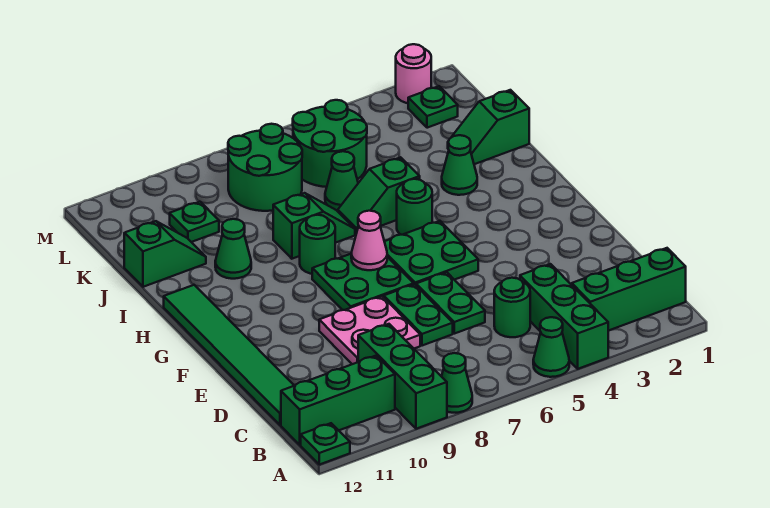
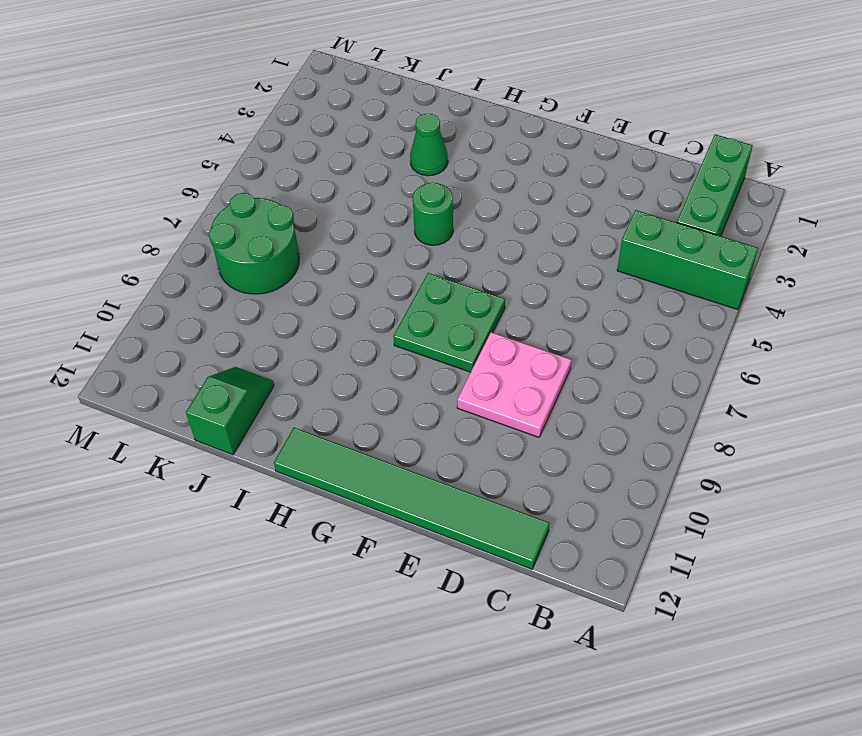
none -> green cone A5 level 1
none -> green cone A8 level 1
none -> green brick A9:C9 level 1

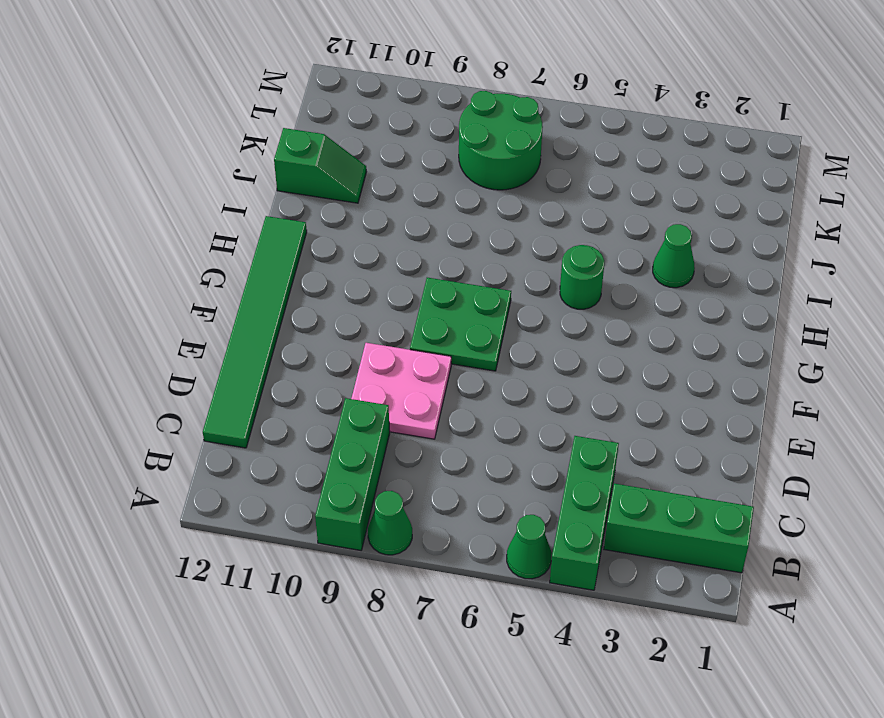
none -> green plate A12 level 1
none -> green brick B10:B12 level 1
none -> green round brick C5 level 1

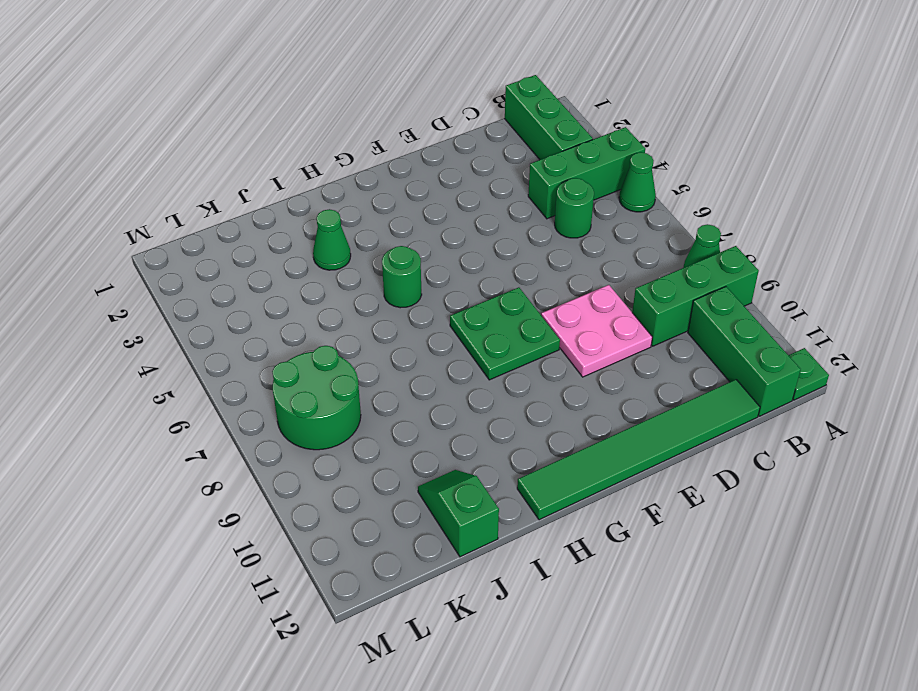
none -> green plate D6:E6 level 1
none -> green plate D7:E7 level 1
none -> green plate F5:G6 level 1

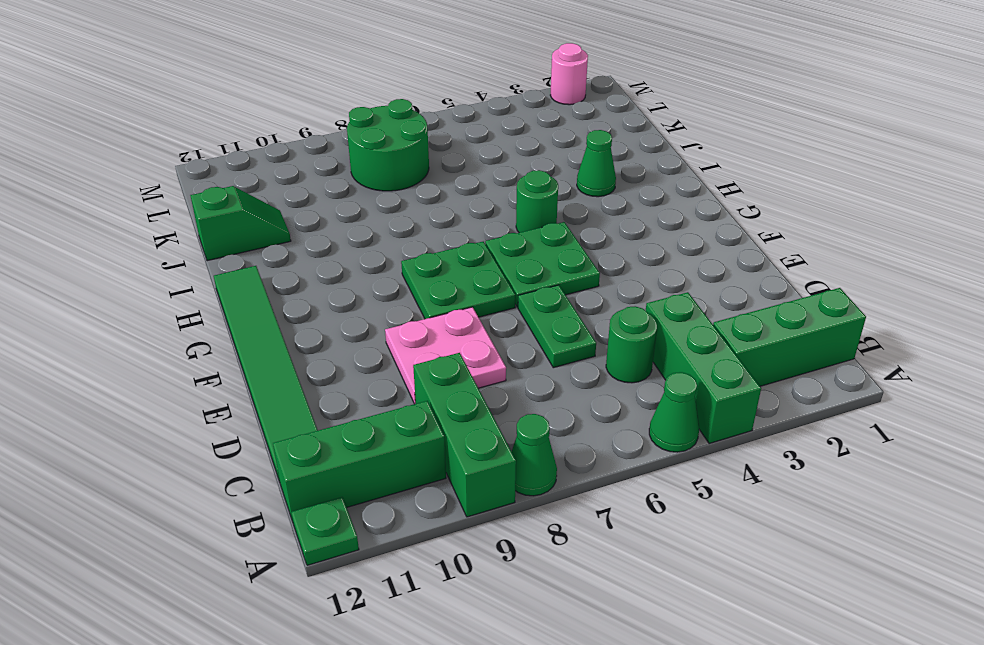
none -> green plate D7:E7 level 1
none -> green round brick H8 level 1
none -> green slope I5:I6 level 1 top 5

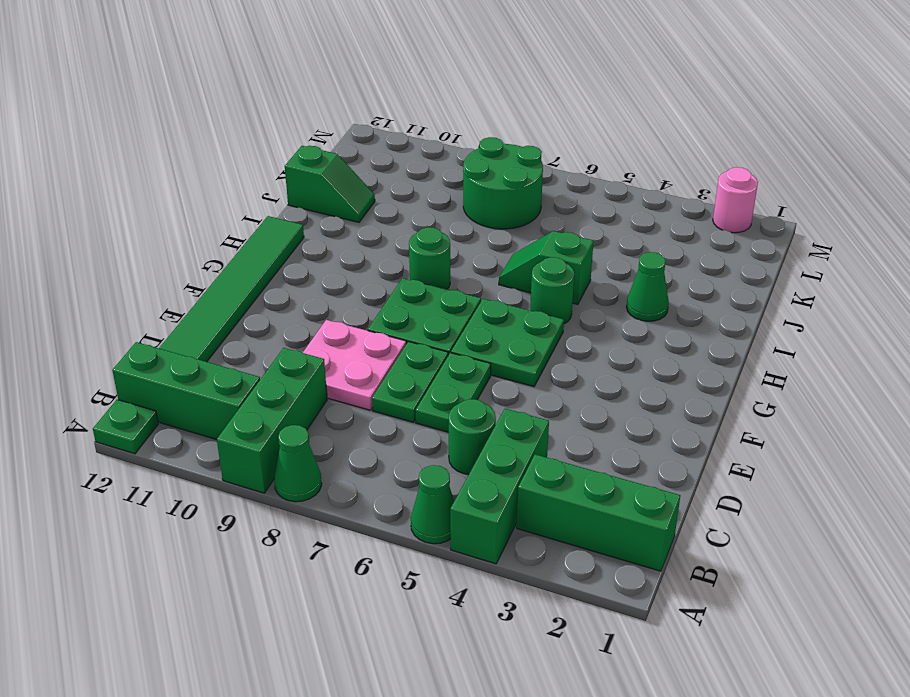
none -> green slope I7:I8 level 1 top 8
none -> green cone I10 level 1
none -> green slope J1:J2 level 1 top 1

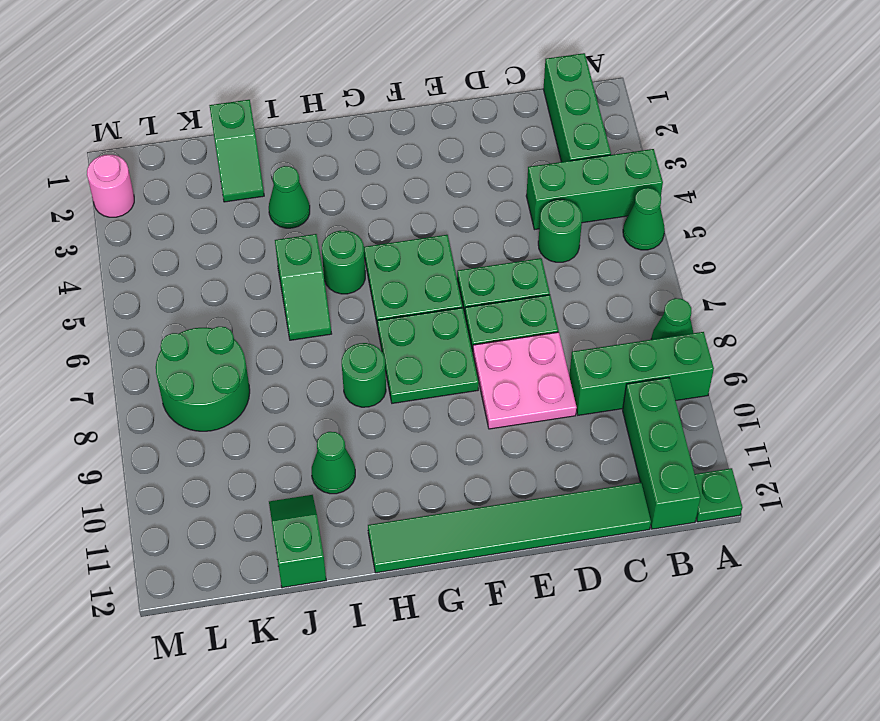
none -> green slope I7:I8 level 1 top 8
none -> green cone J6 level 1
none -> green round brick K5:L6 level 1

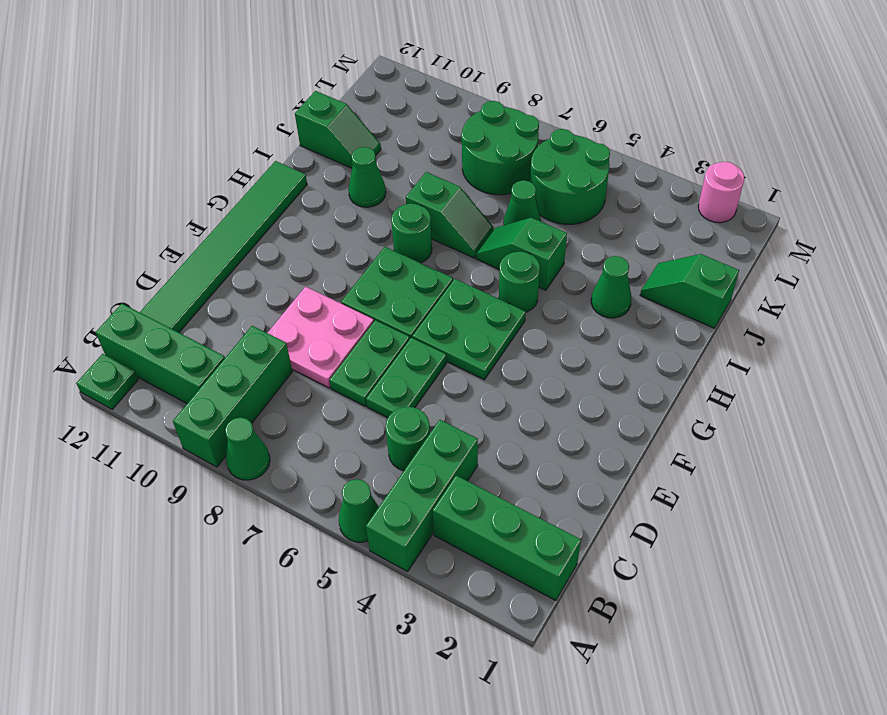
none -> green plate K10 level 1
none -> green plate L2 level 1
none -> pink cone G7 level 2

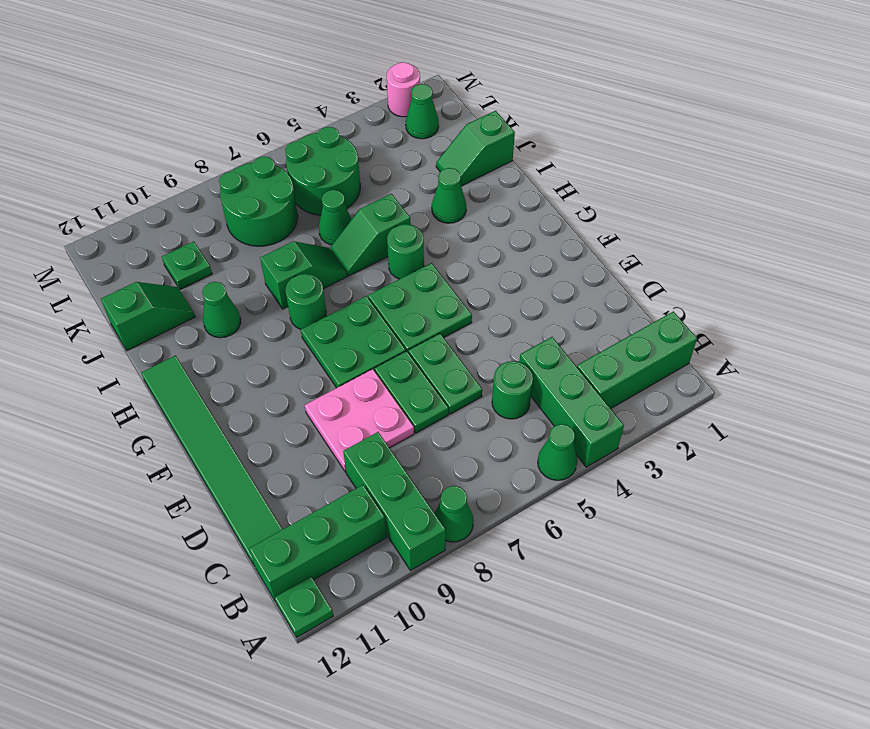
green cone L2 level 1 -> green plate L2 level 1
none -> pink cone G7 level 2

